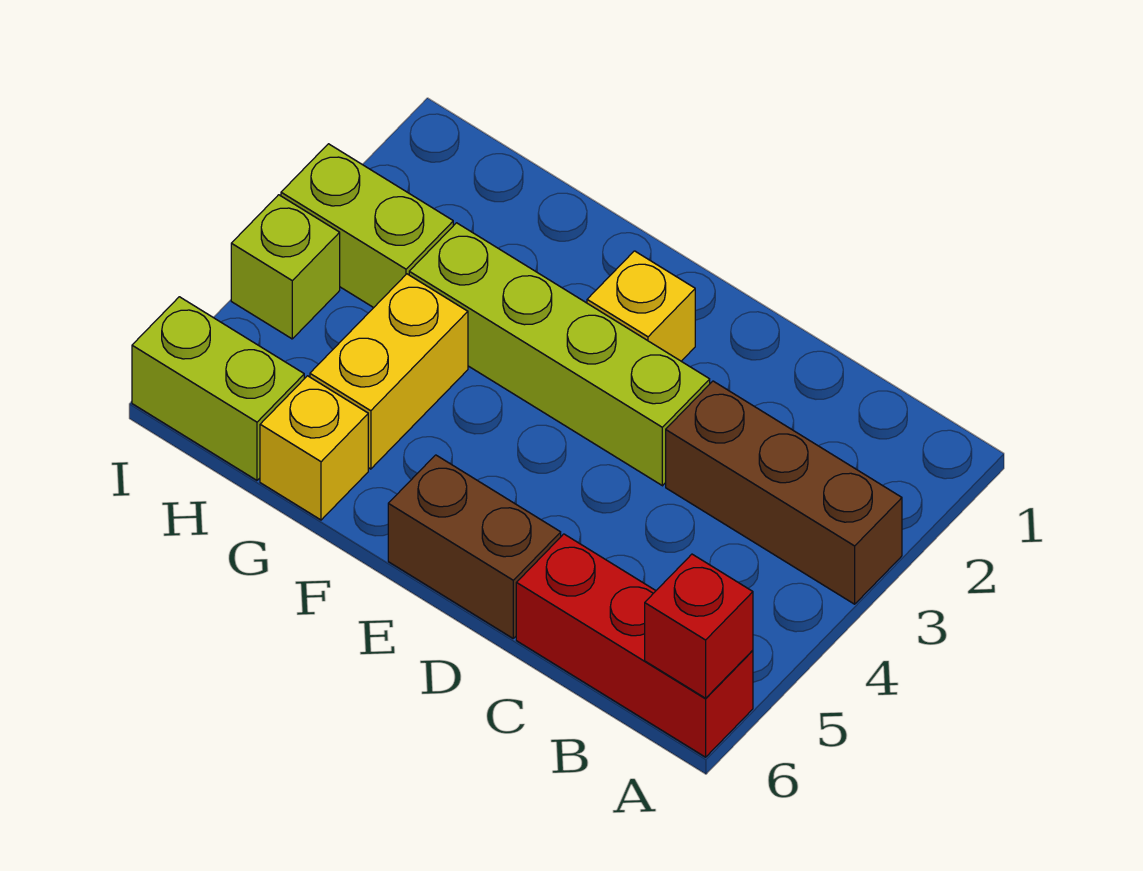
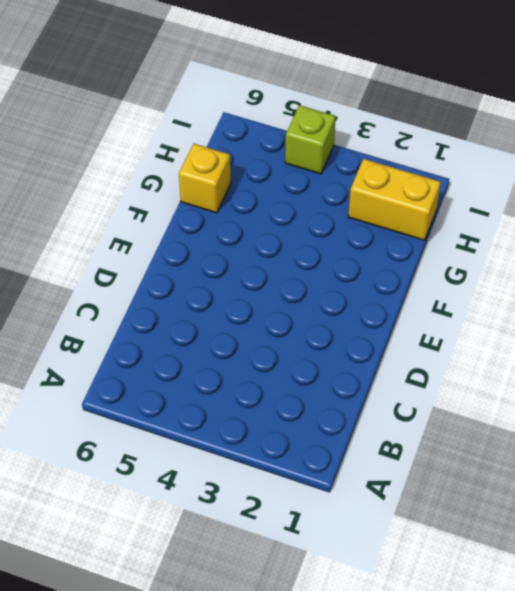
yellow brick H1:H2 level 1 -> yellow brick G4:G5 level 1
none -> brown brick A3:C3 level 1
none -> red brick A6:C6 level 1

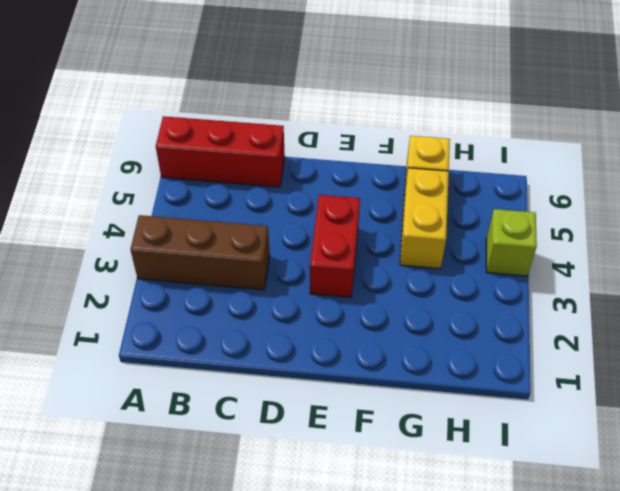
red brick E3:E4 level 1 -> lime brick D3:G3 level 1
none -> brown brick D6:E6 level 1
none -> yellow brick E2 level 1

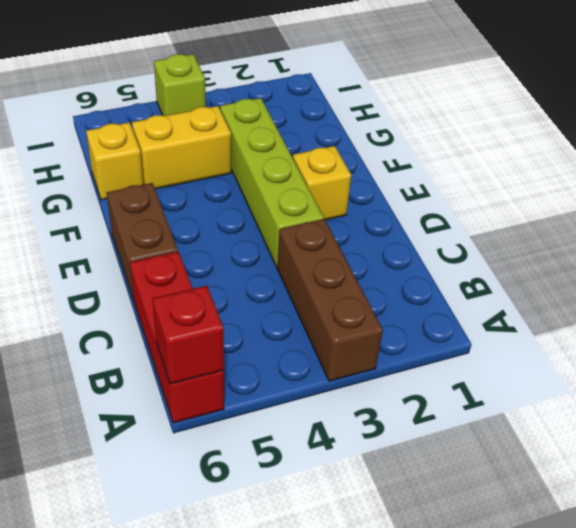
none -> lime brick H3:I3 level 1
none -> lime brick H6:I6 level 1

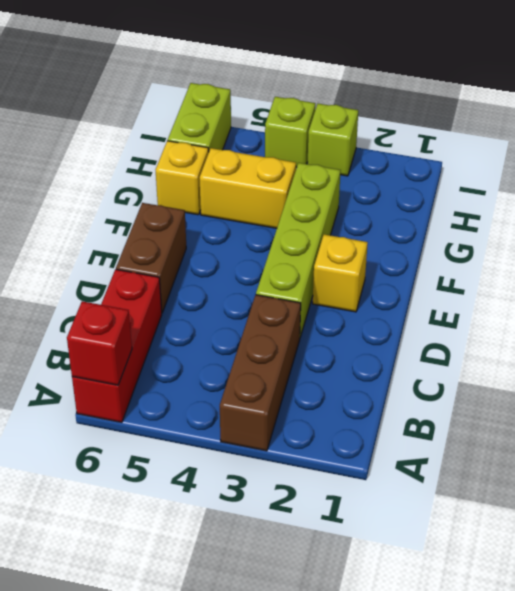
lime brick I3 level 1 -> lime brick H3:I3 level 1

